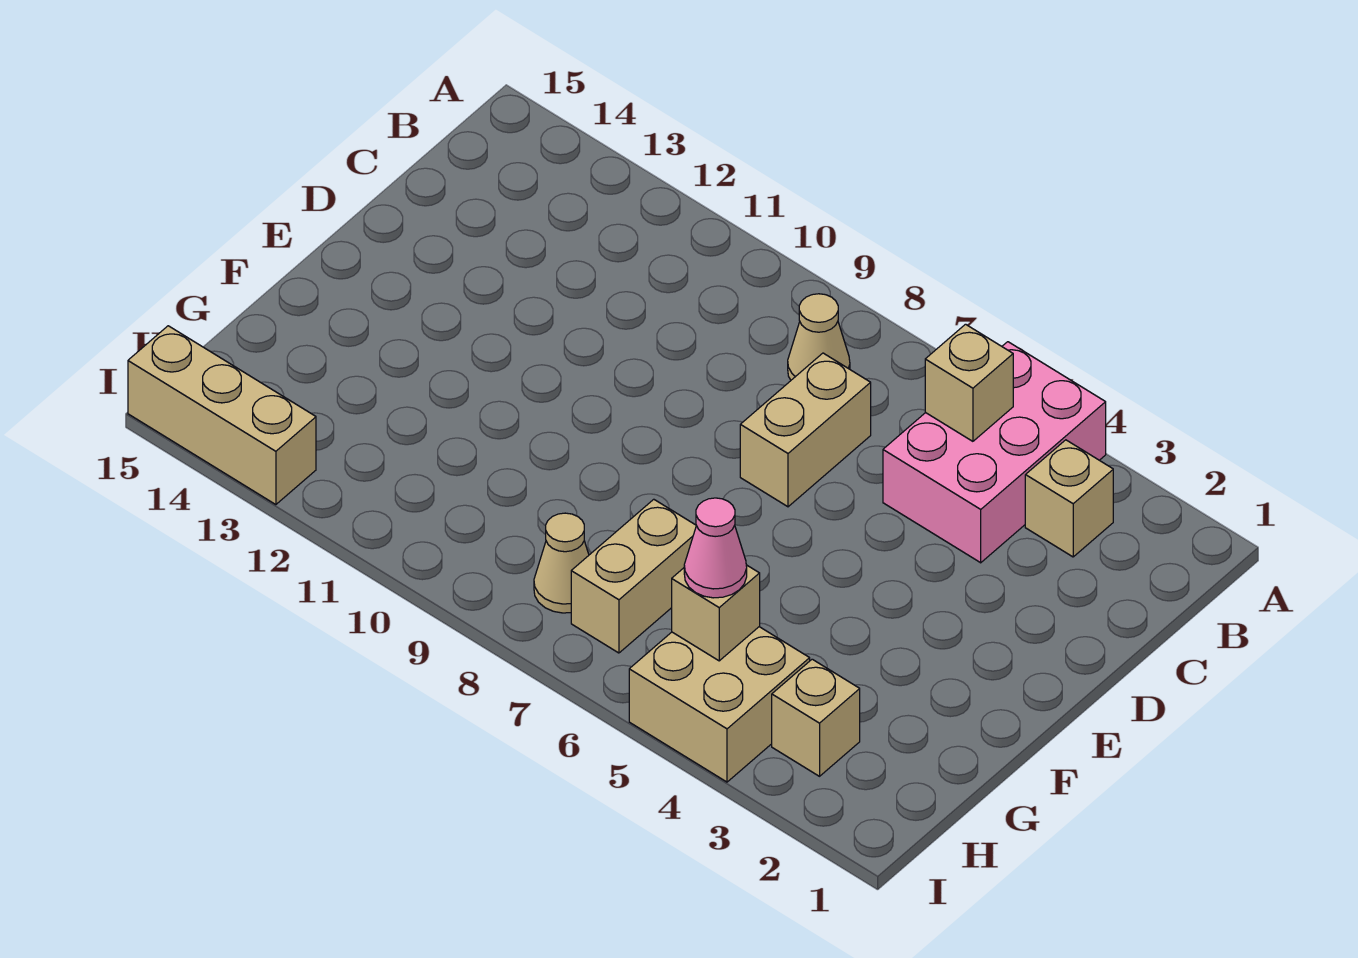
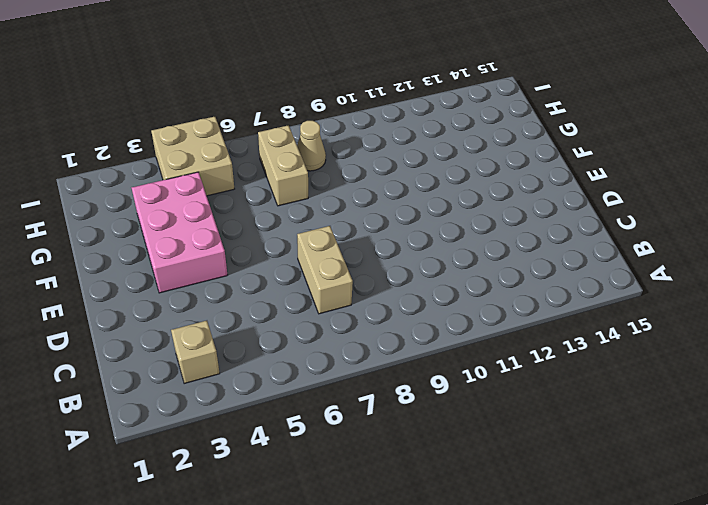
pink brick E3:G4 level 1 -> pink brick A4:C5 level 1
none -> tan cone B8 level 1
none -> tan brick H3 level 1
none -> tan brick I13:I15 level 1

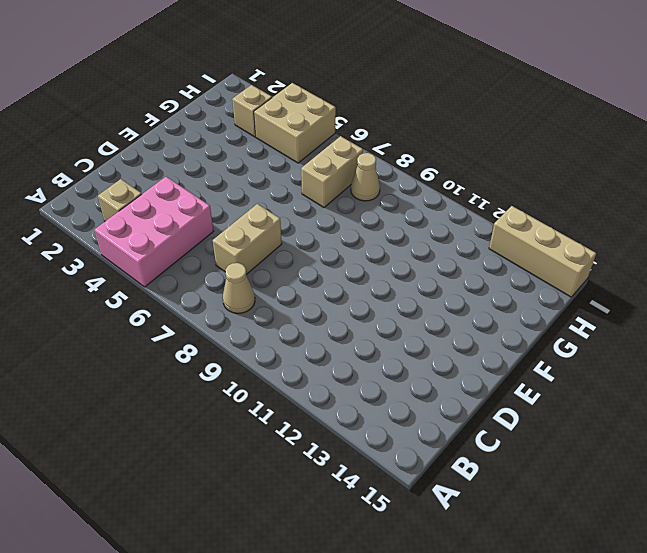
none -> tan brick B5 level 2
none -> tan brick H5 level 2
none -> pink cone H5 level 3

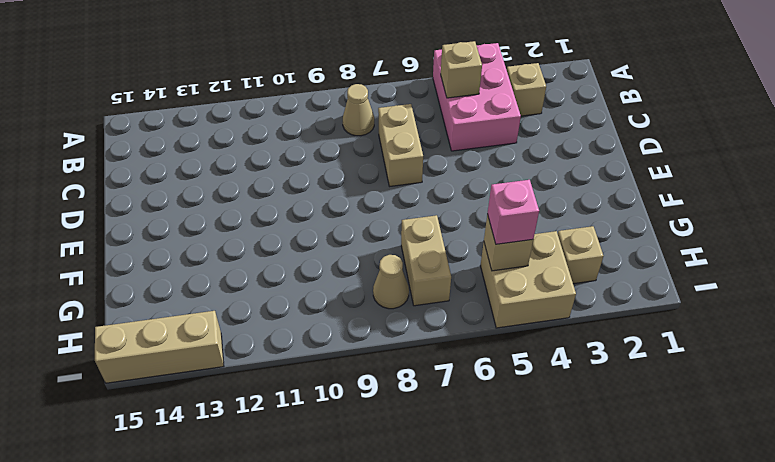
pink brick H5 level 3 -> pink cone H5 level 3

